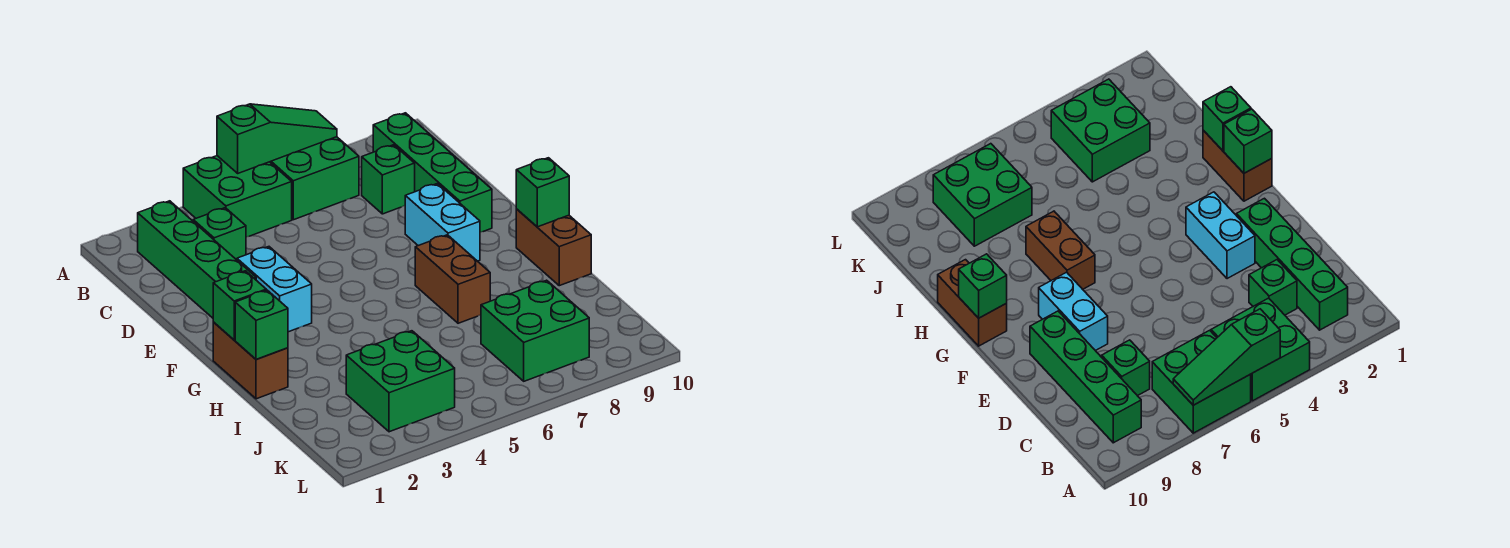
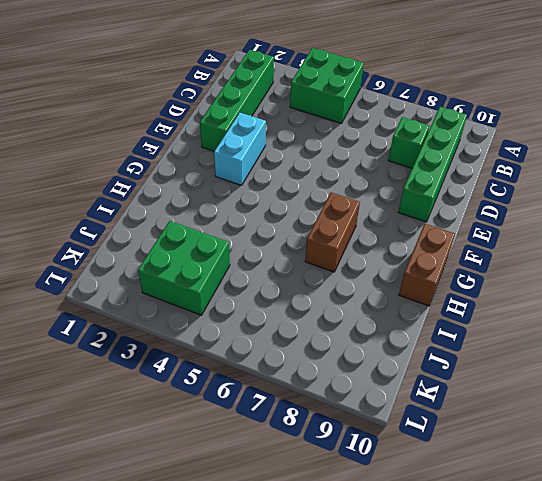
none -> green brick A6:B7 level 1
none -> green brick C3 level 1
none -> cyan brick E8:F8 level 1

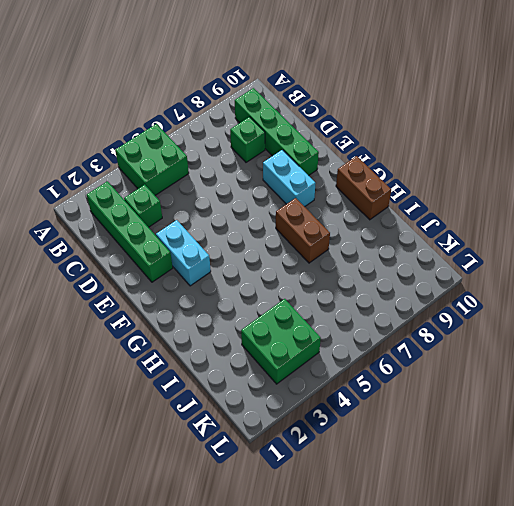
none -> green brick A6:B7 level 1
none -> brown brick G1:H1 level 1
none -> green brick J7:K8 level 1

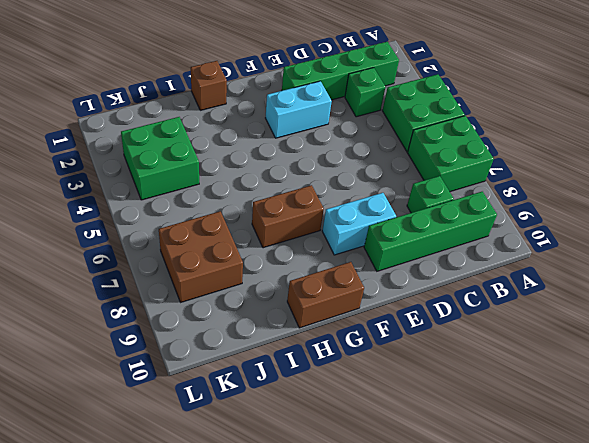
brown brick H1 level 1 -> brown brick G1:H1 level 1
brown brick J7:K8 level 1 -> green brick J7:K8 level 1
none -> green slope A5:A7 level 2 top 5
none -> green brick G1 level 2
none -> green brick G10 level 2

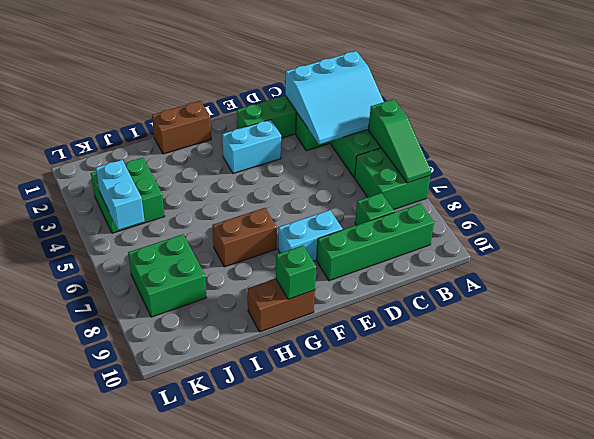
cyan slope A2:C4 level 2 top 2 -> none
cyan brick K4:K5 level 2 -> none
none -> green brick G1 level 2
none -> green brick H1 level 2

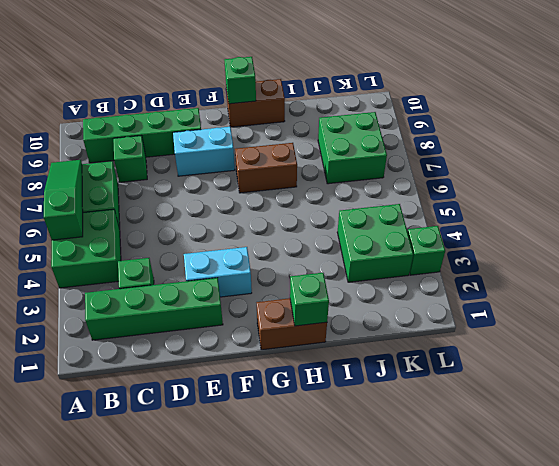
green brick L3 level 1 -> green brick G1 level 2

